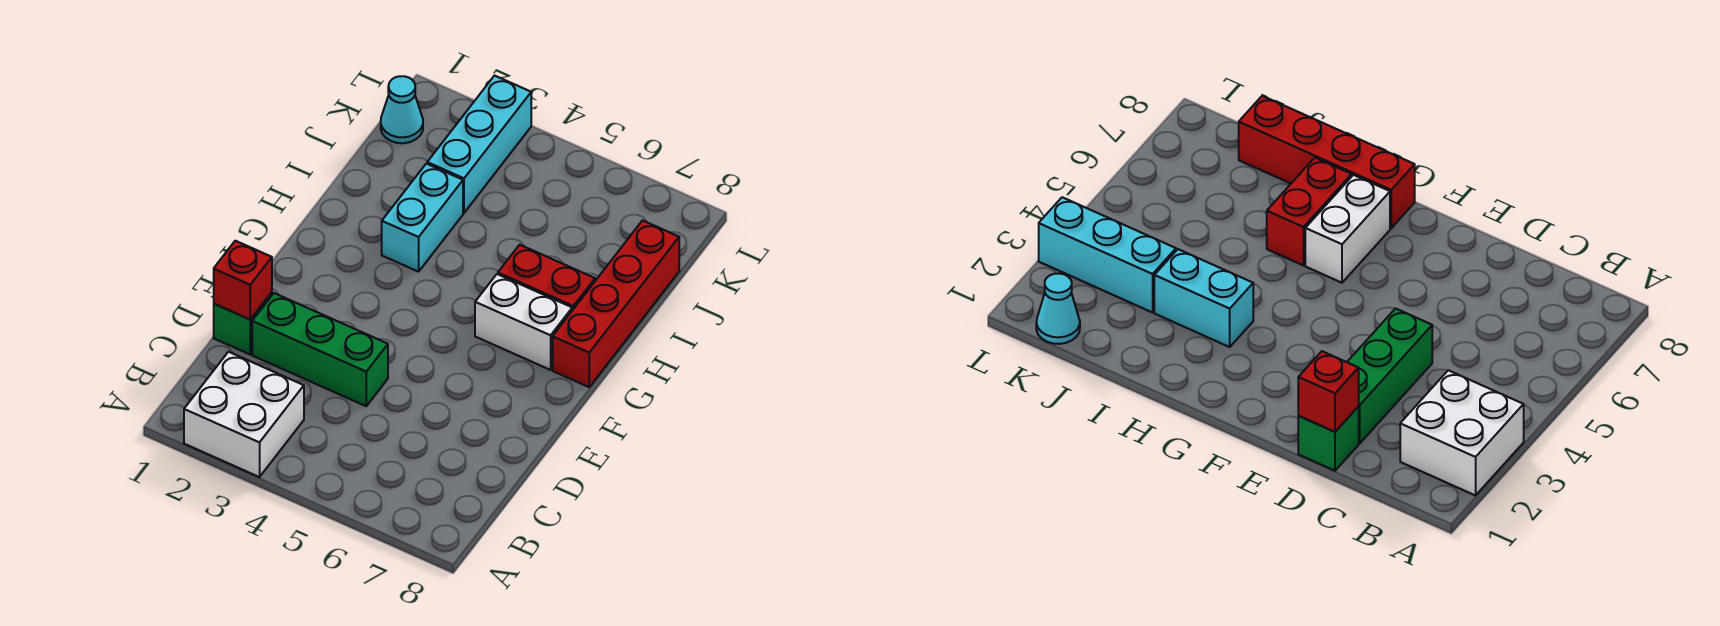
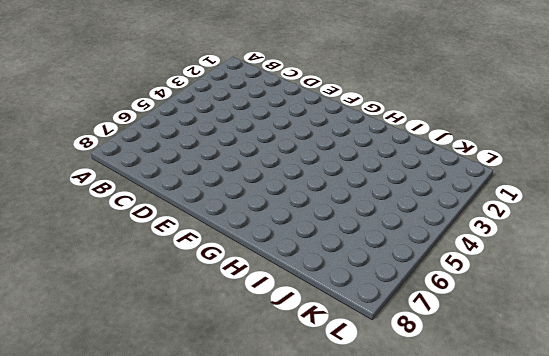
none -> white brick A2:B3 level 1
none -> green brick D1 level 1

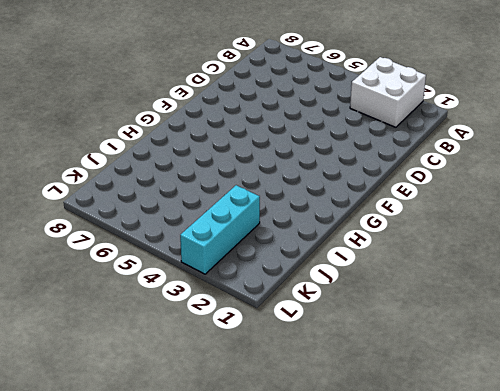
none -> green brick D1 level 1
none -> green brick D2:D4 level 1

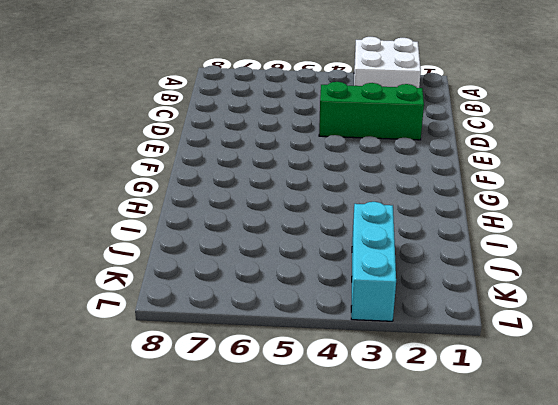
none -> green brick D1 level 1
none -> white brick G6:G7 level 1

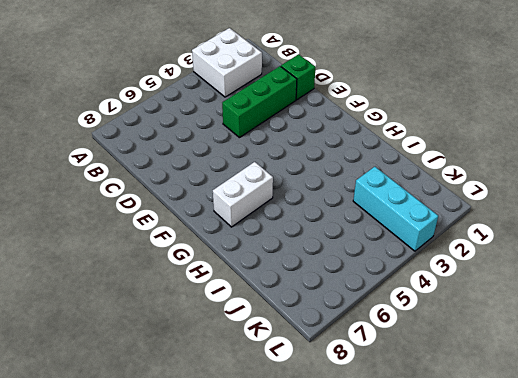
none -> red brick G8:J8 level 1
none -> cyan brick H3:I3 level 1

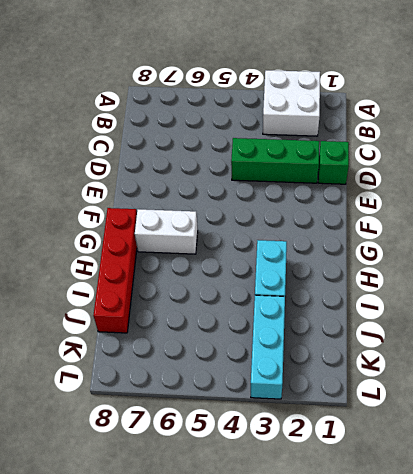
none -> red brick H6:H7 level 1
none -> cyan cone K1 level 1

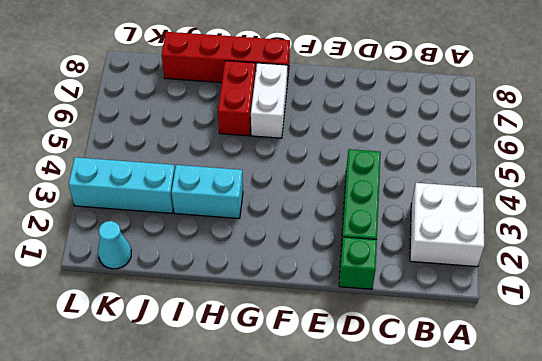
none -> red brick D1 level 2

